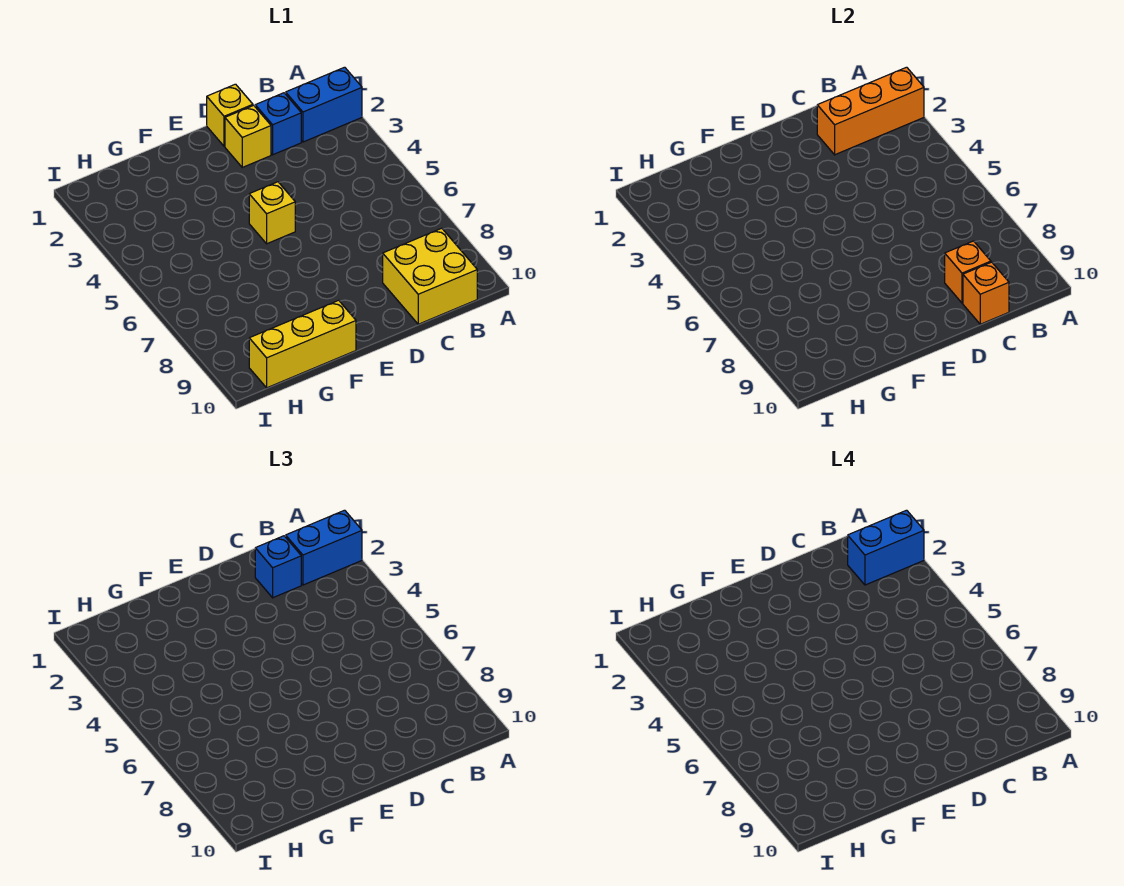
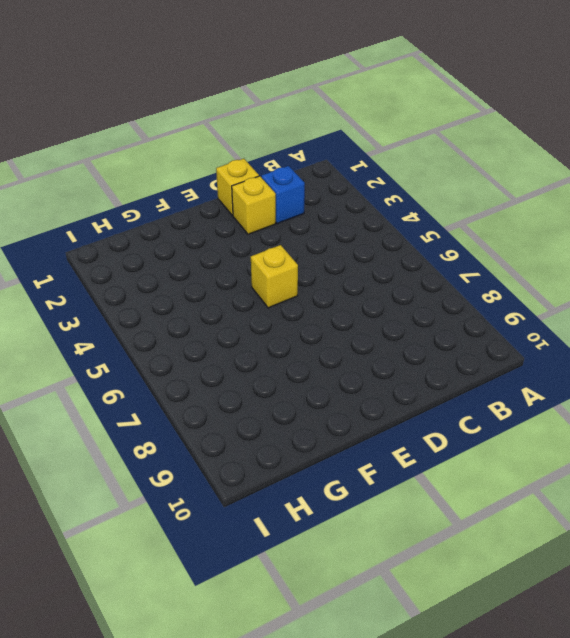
none -> blue brick A2:B2 level 1
none -> yellow brick B9:C10 level 1
none -> yellow brick F10:H10 level 1

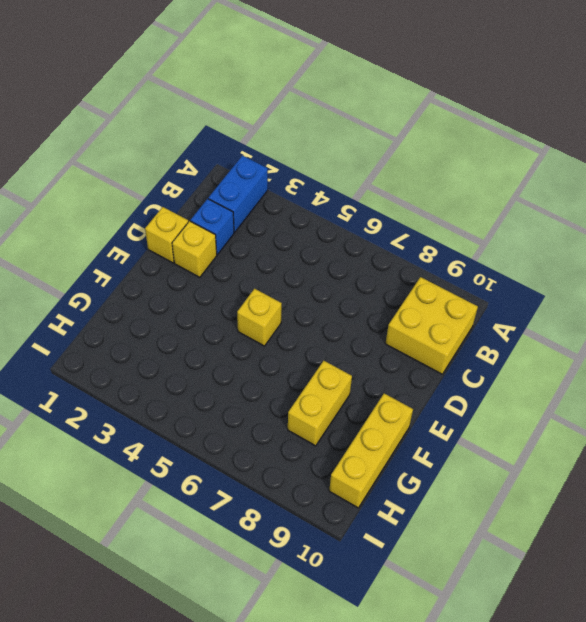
yellow brick F8:G8 level 1 -> none
none -> orange brick A2:C2 level 2
none -> orange brick C9 level 2
none -> orange brick C10 level 2

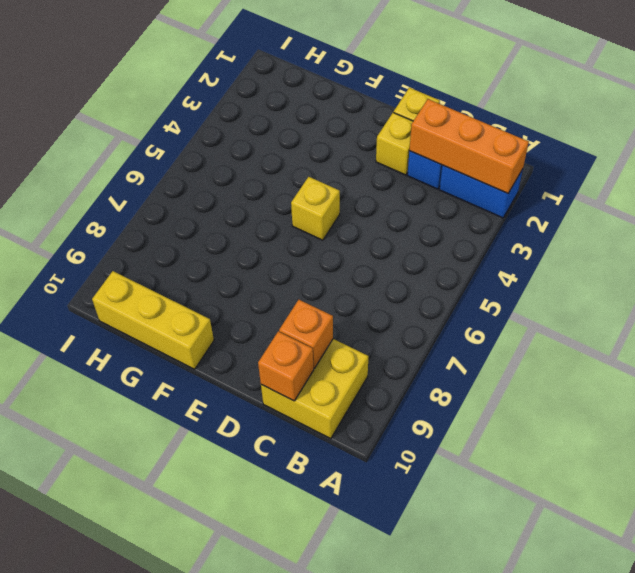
none -> blue brick A2:B2 level 3
none -> blue brick C2 level 3
none -> blue brick A2:B2 level 4

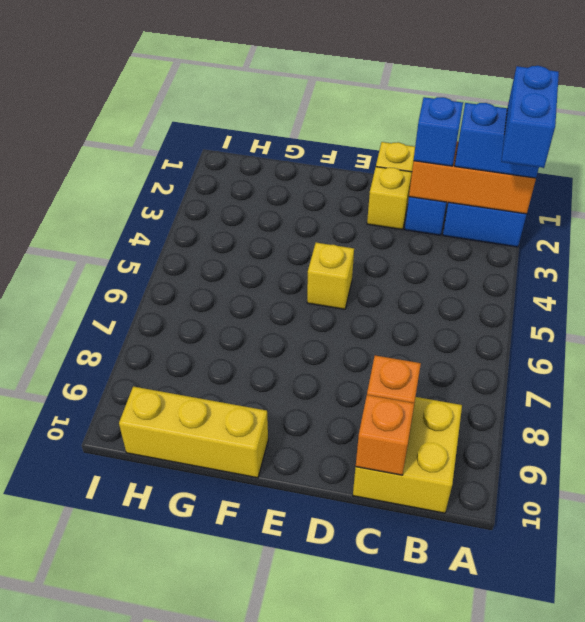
blue brick A2:A3 level 4 -> blue brick A2:B2 level 4

